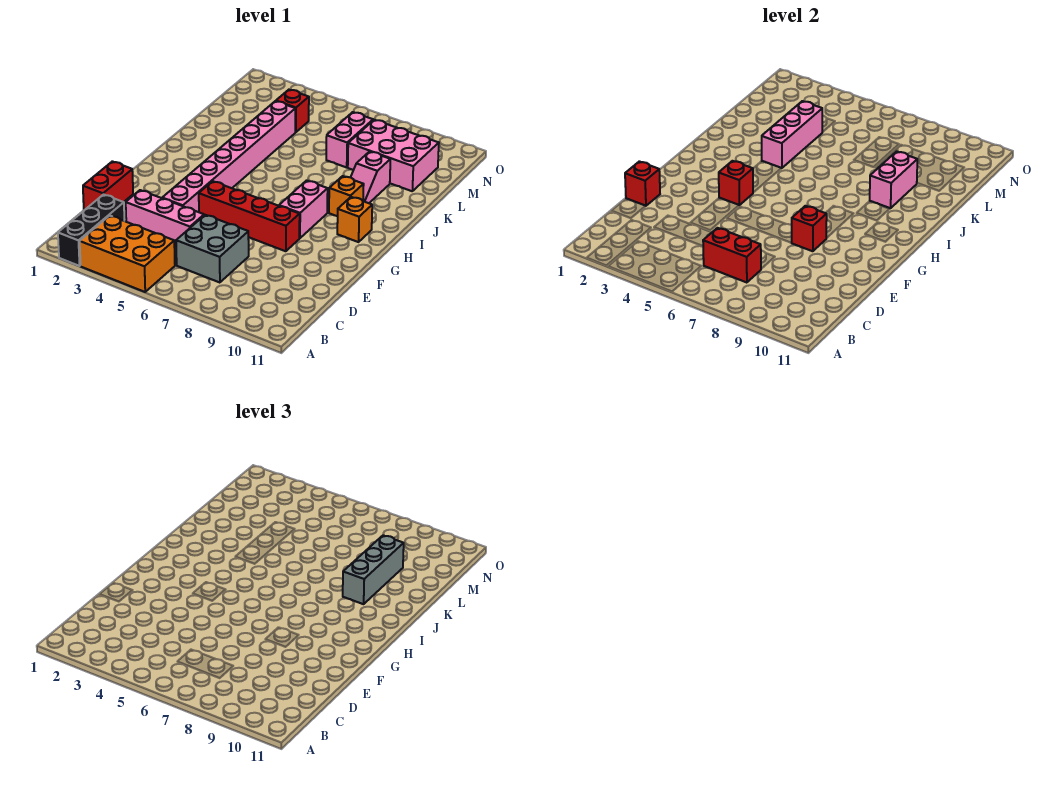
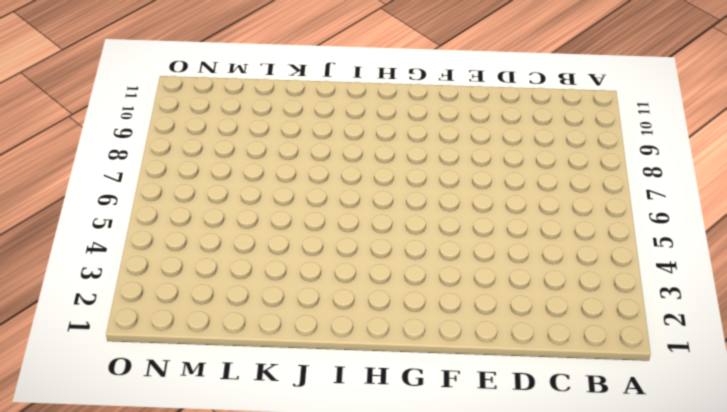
none -> black brick A2:C2 level 1
none -> orange brick A3:B5 level 1
none -> grey brick C6:D7 level 1

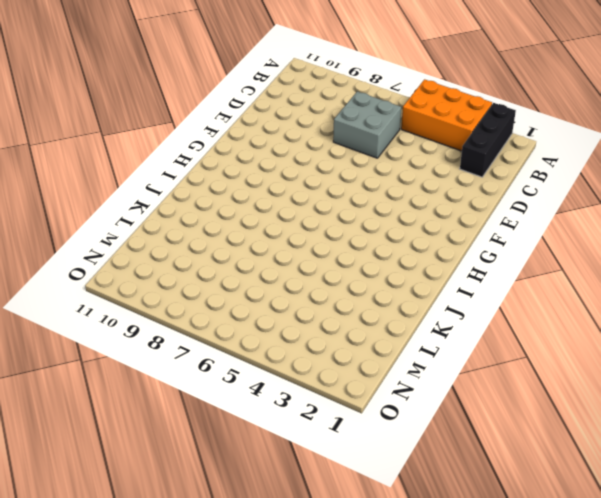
none -> red brick D1:E1 level 1
none -> pink brick D3:D5 level 1
none -> pink brick E4:L4 level 1

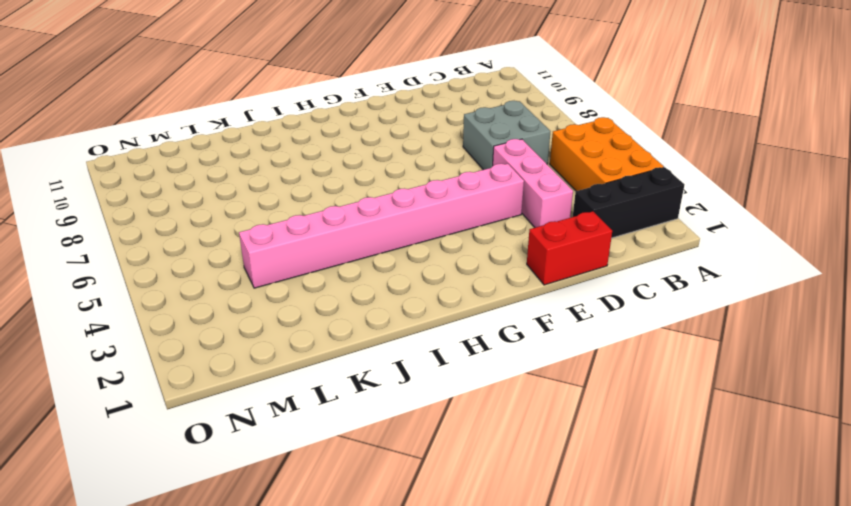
none -> red brick F5:F8 level 1
none -> pink brick G8:H8 level 1
none -> orange brick H10 level 1

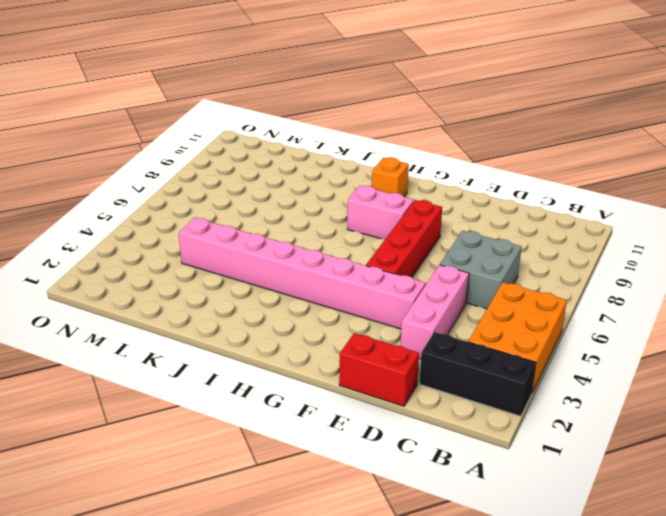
none -> orange brick I9 level 1
none -> pink slope J9:K9 level 1 top K
none -> pink brick L7:M7 level 1

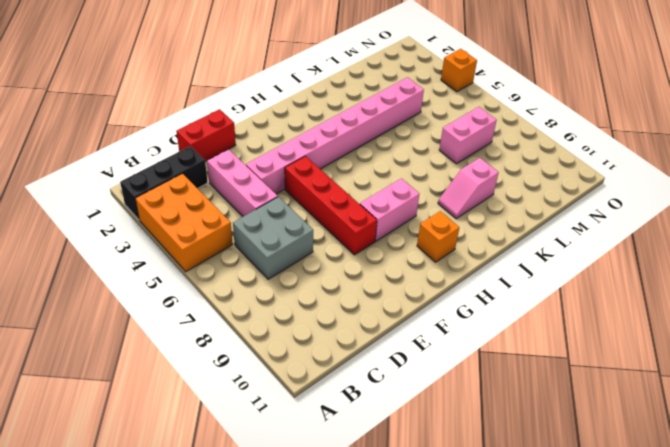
orange brick O4 level 1 -> orange brick I9 level 1
none -> pink brick L8:M10 level 1
none -> red brick M4 level 1
none -> red brick C6:C7 level 2

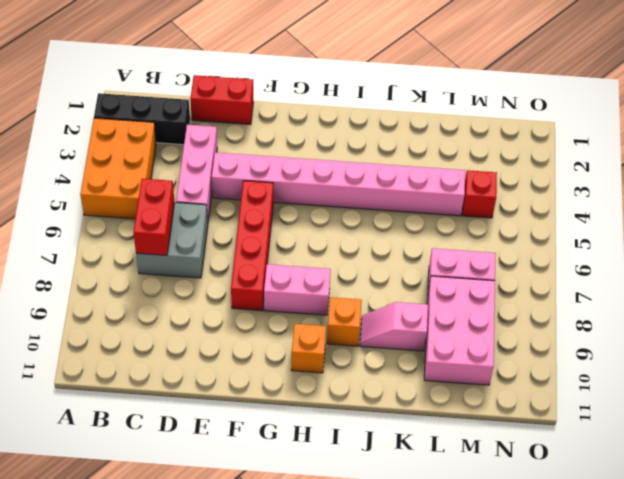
none -> red brick E1 level 2
none -> red brick F8 level 2
none -> red brick G4 level 2

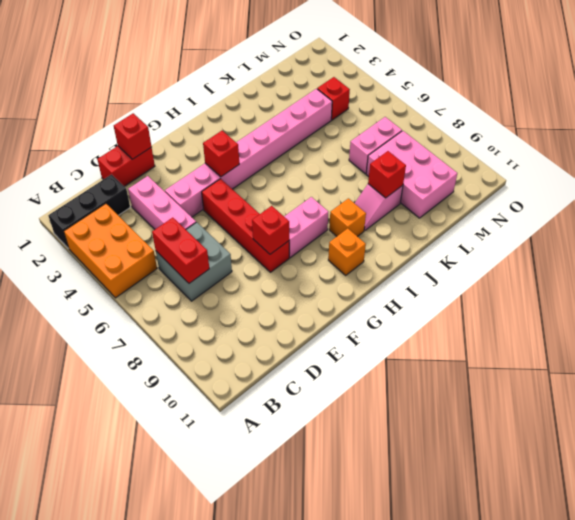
red brick K9 level 2 -> pink brick J9:K9 level 2
none -> pink brick J4:L4 level 2
none -> grey brick J9:L9 level 3

